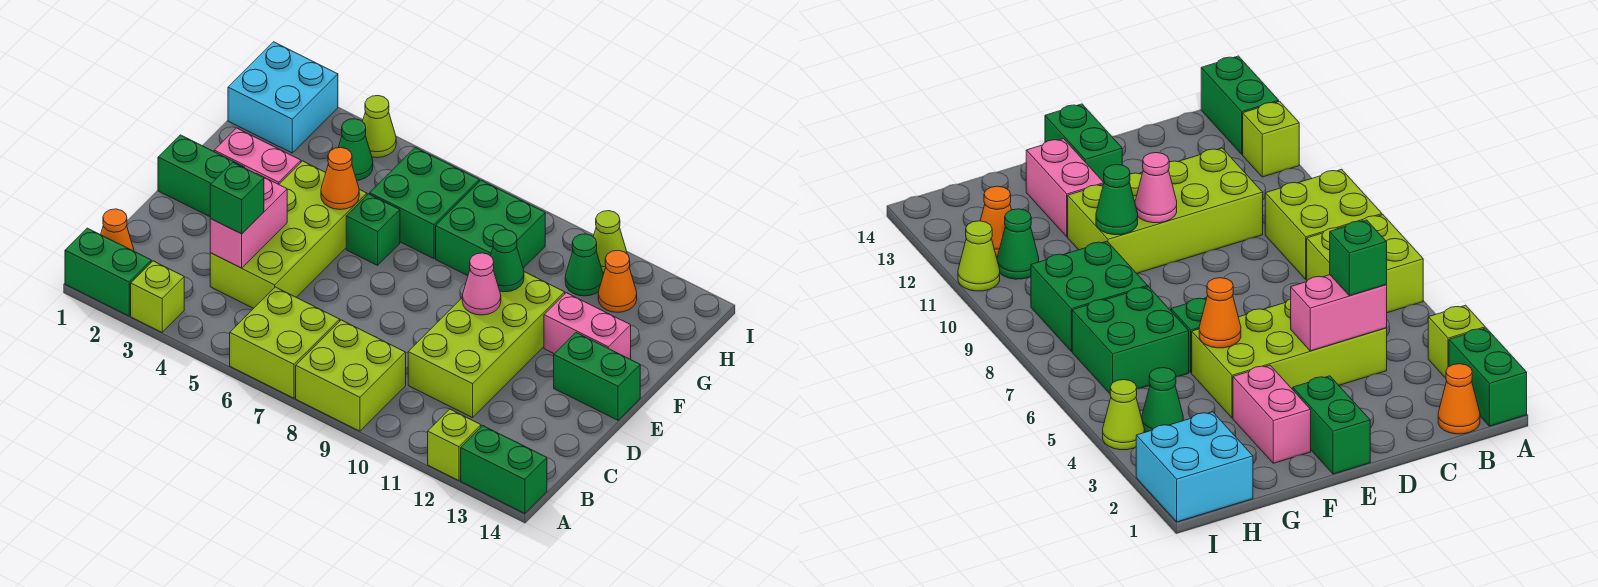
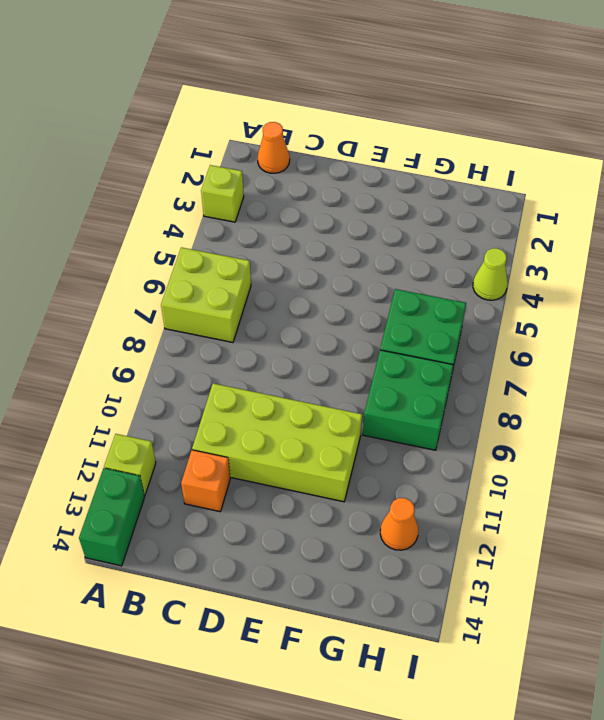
orange brick C12 level 1 -> none
none -> green brick A1:A2 level 1
none -> lime brick A8:B9 level 1
none -> lime brick C4:F5 level 1

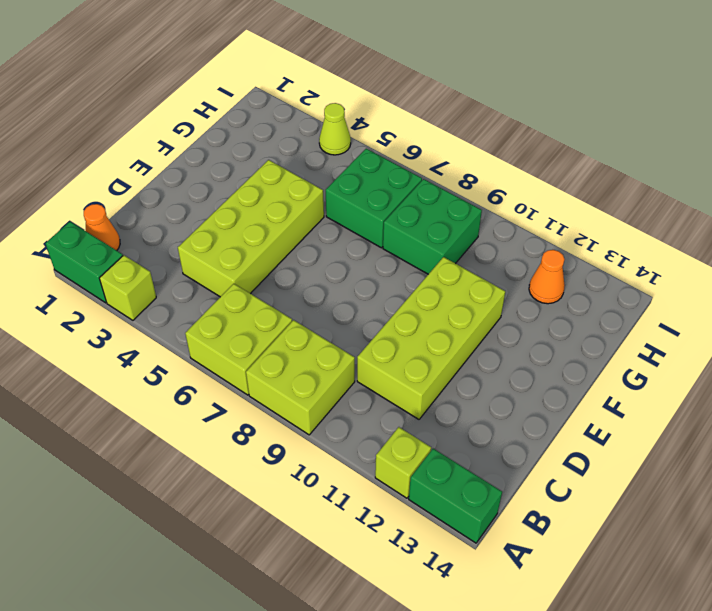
none -> green brick E1:E2 level 1
none -> green brick E13:E14 level 1
none -> pink brick F2:F3 level 1

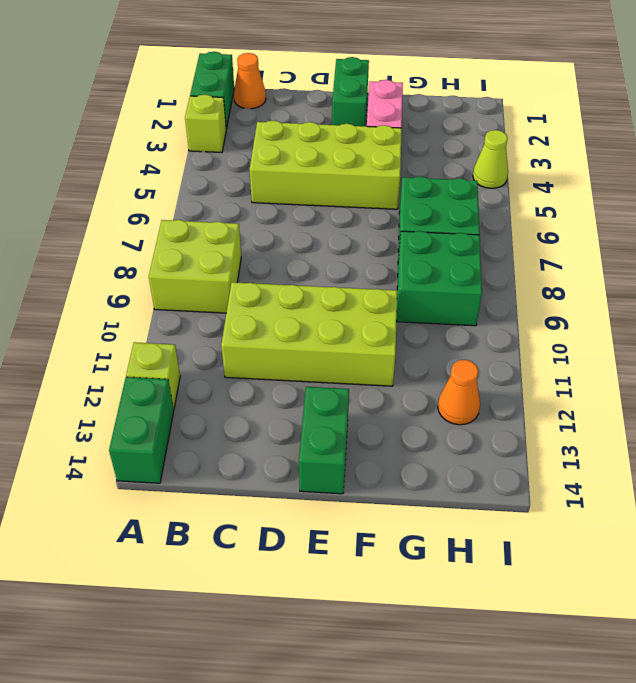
none -> lime brick A6:B7 level 1
none -> green brick F6 level 1
none -> pink brick F12:F13 level 1

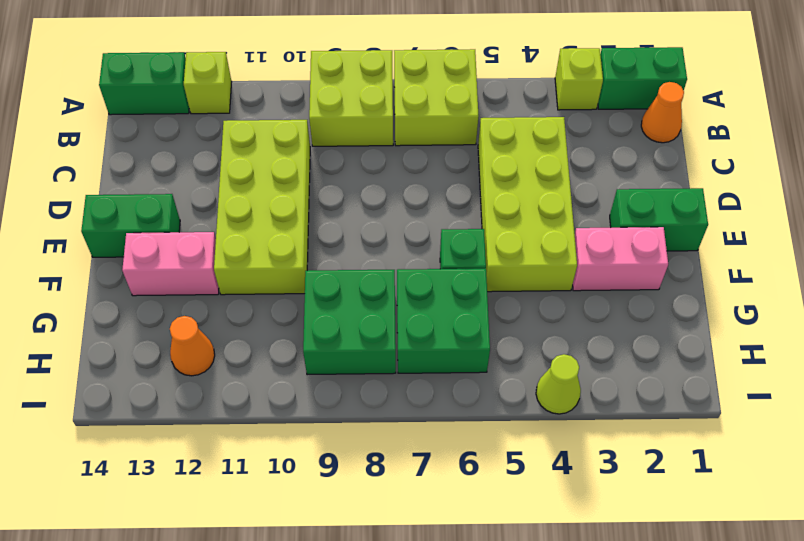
none -> cyan brick H1:I2 level 1
none -> green cone H4 level 1
none -> green cone H11 level 1

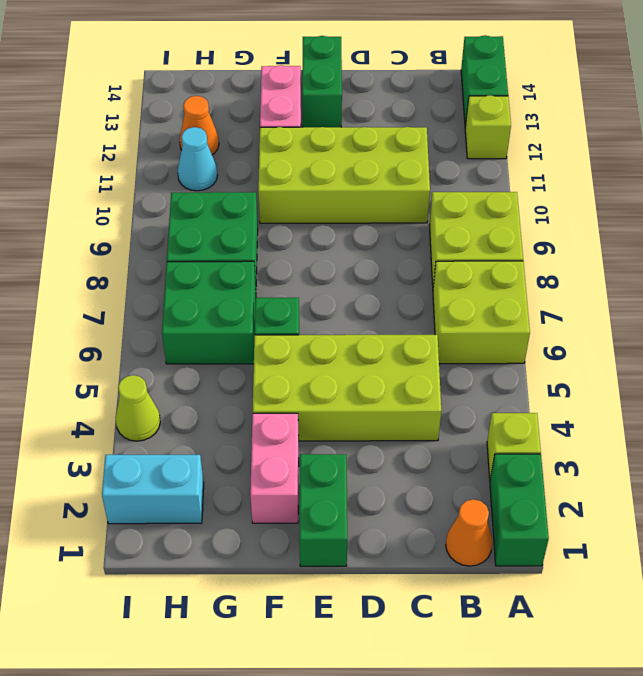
cyan brick H2:I2 level 1 -> cyan brick H1:I2 level 1
cyan cone H11 level 1 -> green cone H11 level 1
none -> green cone H4 level 1
none -> lime cone I11 level 1
none -> pink brick C4:D4 level 2

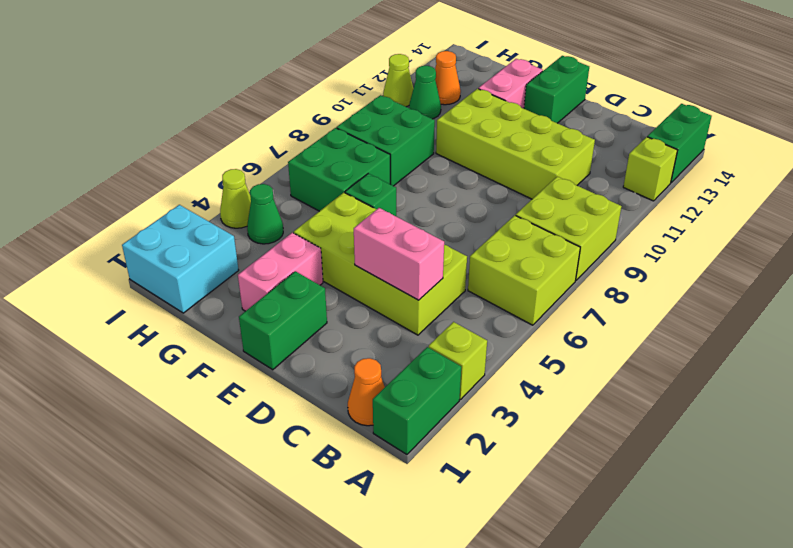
none -> pink cone E10 level 2
none -> orange cone F5 level 2
none -> green cone F10 level 2

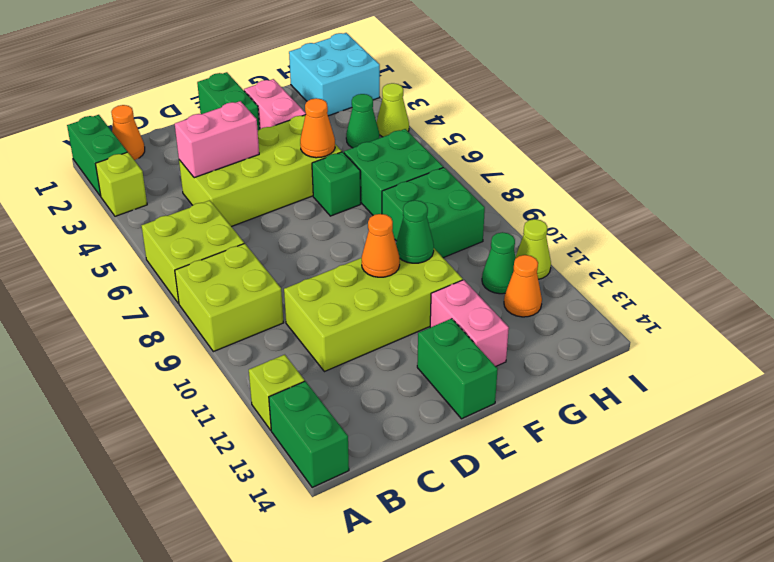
orange cone E10 level 2 -> pink cone E10 level 2
none -> green brick C4 level 3

